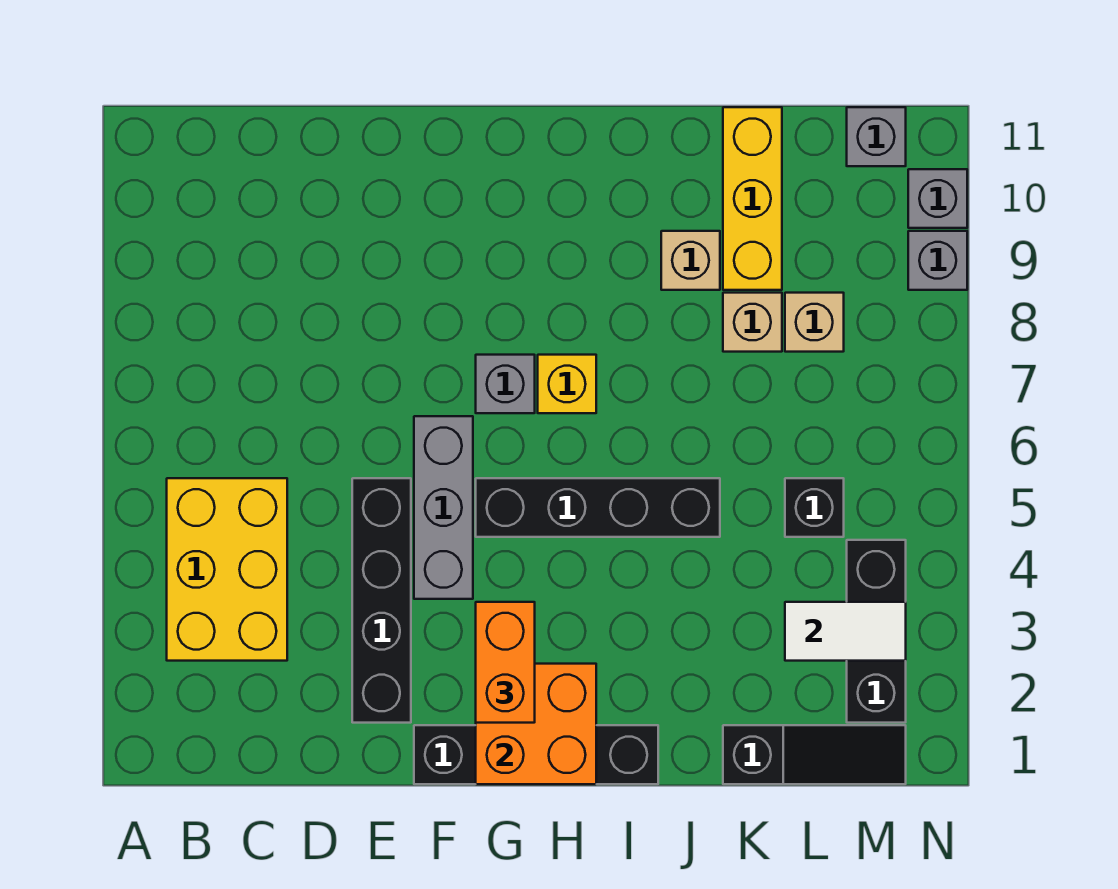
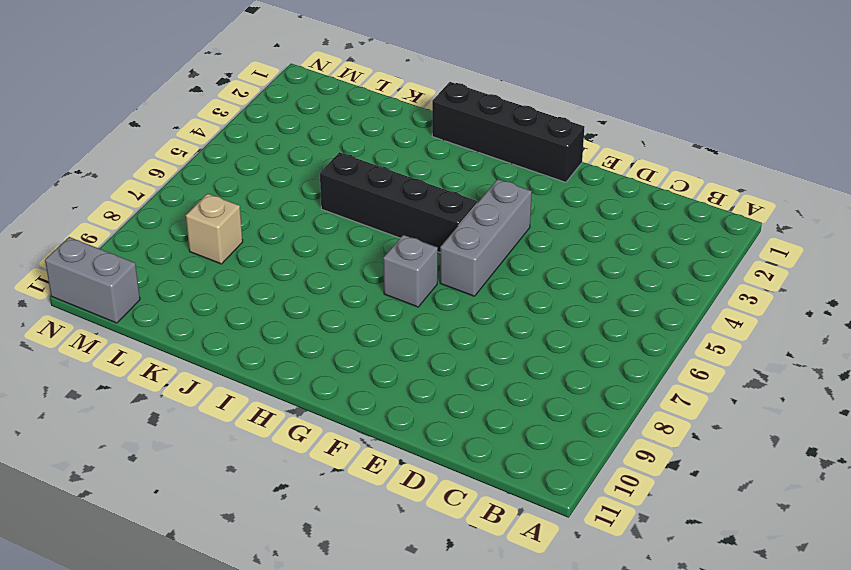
grey brick M11:N11 level 1 -> grey brick M11 level 1
none -> yellow brick B3:C5 level 1
none -> black brick E2:E5 level 1
none -> yellow brick H7 level 1

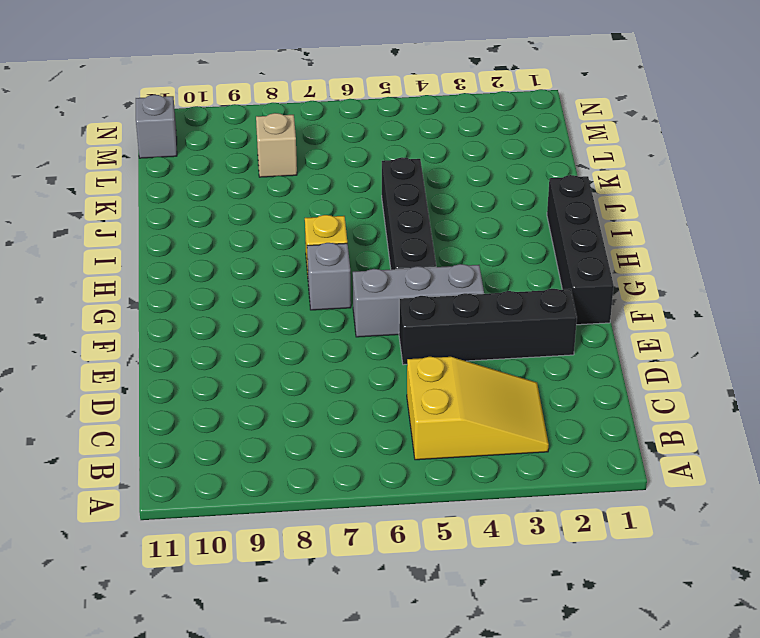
yellow slope B3:C5 level 1 top 5 -> yellow brick B3:C5 level 1
none -> tan brick J9 level 1
none -> black slope K1:M1 level 1 top K
none -> tan brick K8 level 1

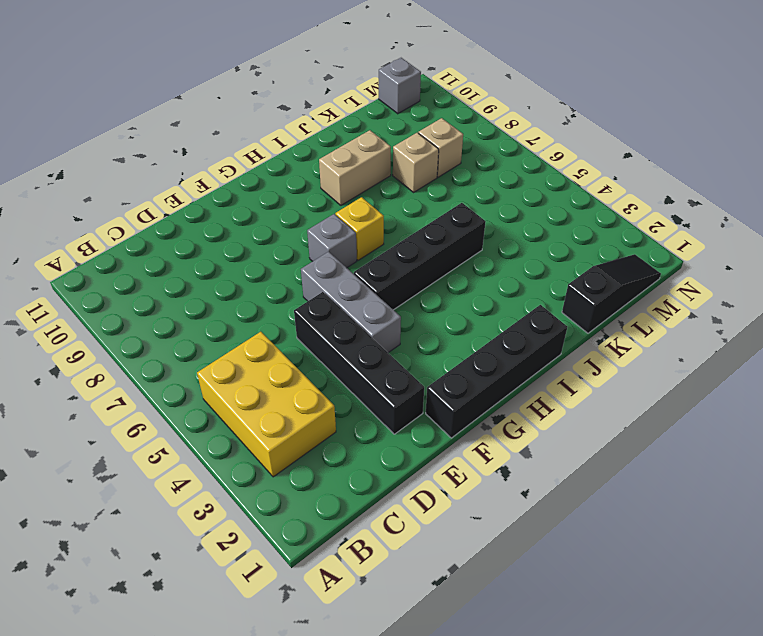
tan brick I9:J9 level 1 -> tan brick J9 level 1
none -> yellow brick K9:K11 level 1
none -> black brick L5 level 1
none -> black brick M2:M4 level 1

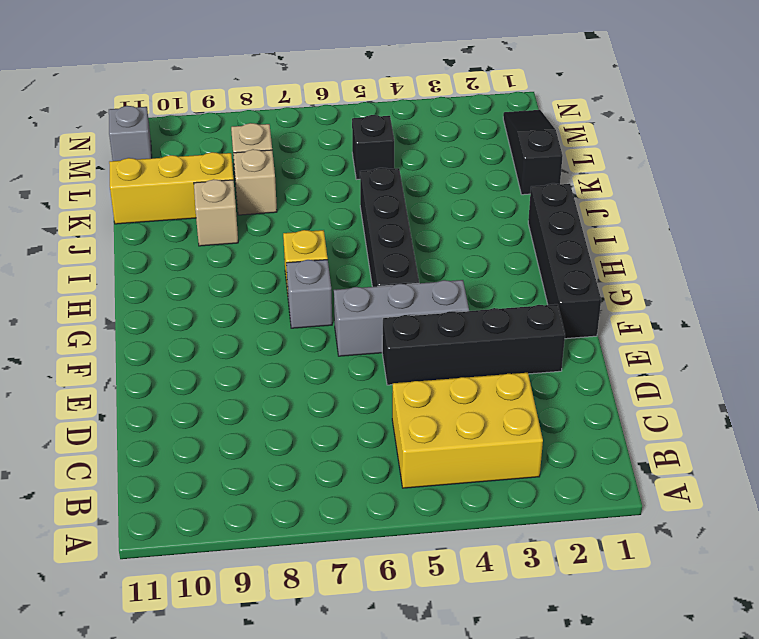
none -> black brick M2:M4 level 1
none -> grey brick N9 level 1
none -> grey brick N10 level 1

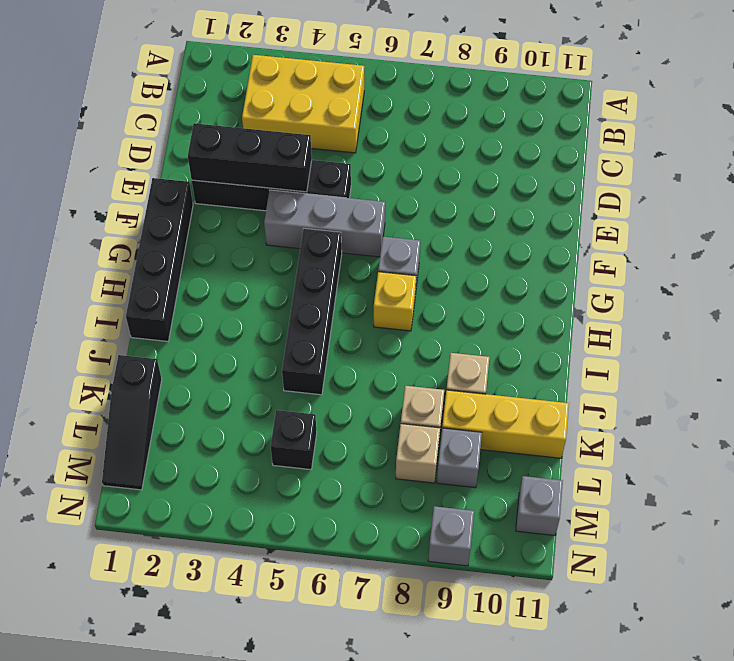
black brick E2:E4 level 2 -> black brick M2:M4 level 1
grey brick L9 level 1 -> grey brick N10 level 1
none -> orange brick G1:H2 level 2
none -> white tile L3:M3 level 2
none -> orange brick G2:G3 level 3

